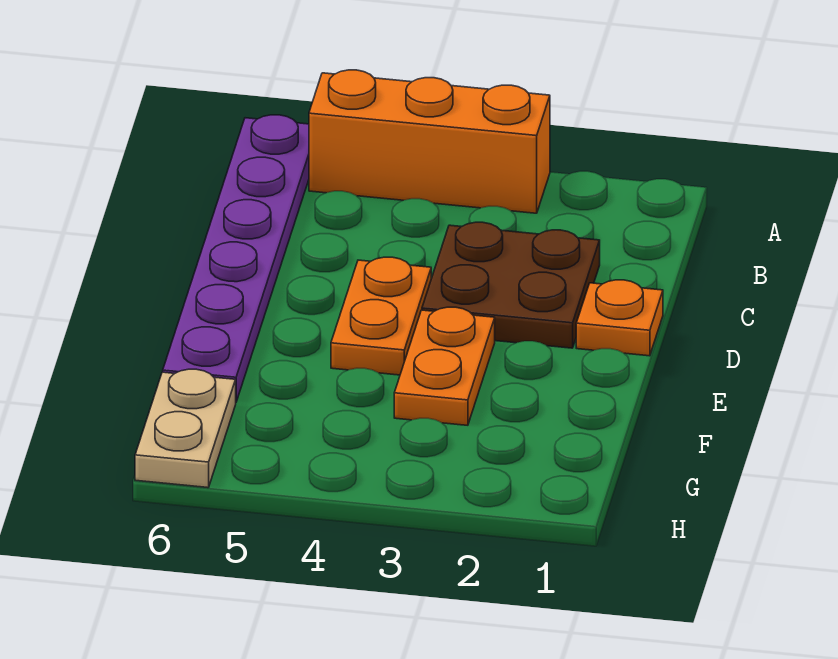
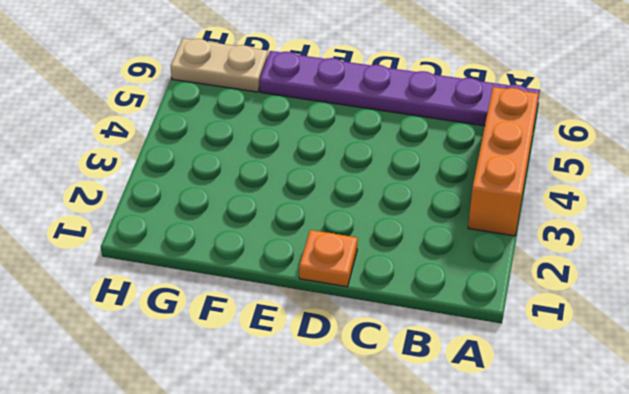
none -> brown plate C2:D3 level 1
none -> orange plate D4:E4 level 1

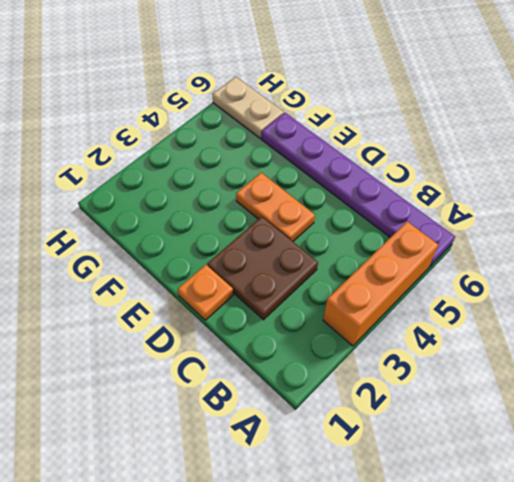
none -> orange plate E3:F3 level 1

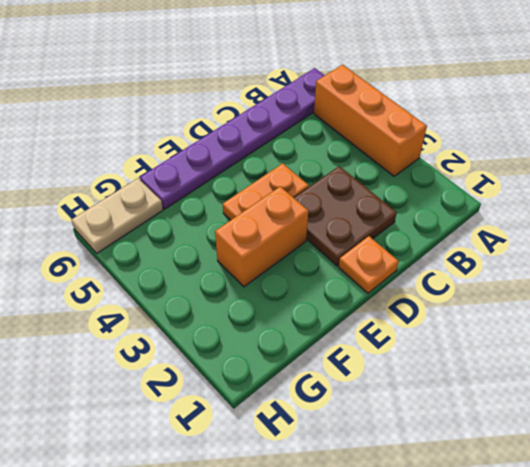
orange brick E3:F3 level 1 -> orange plate E3:F3 level 1

